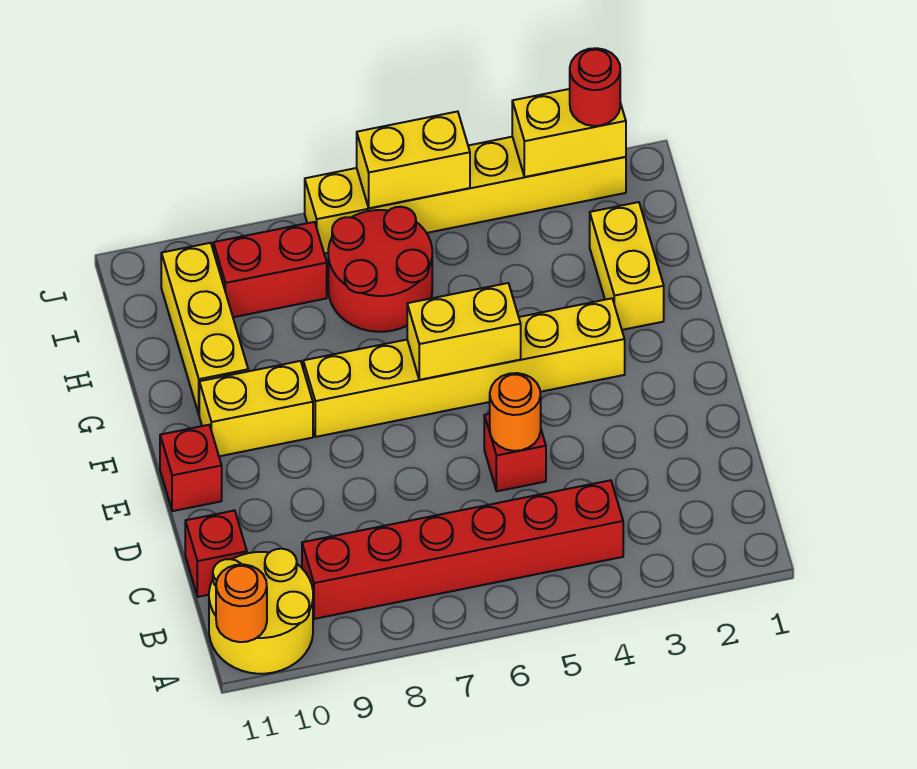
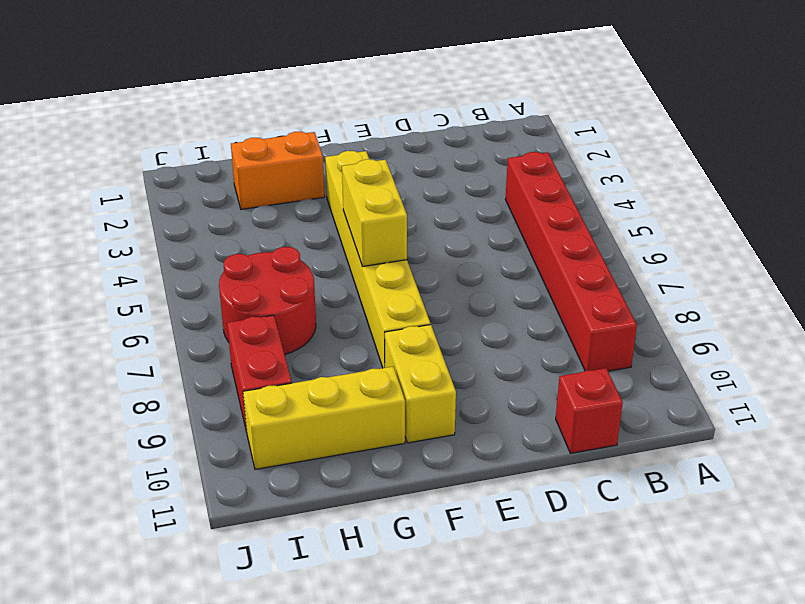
orange brick G2:H2 level 1 -> yellow brick G2:H2 level 1
none -> yellow round brick A10:B11 level 1
none -> red brick D5 level 1
none -> red brick E11 level 1

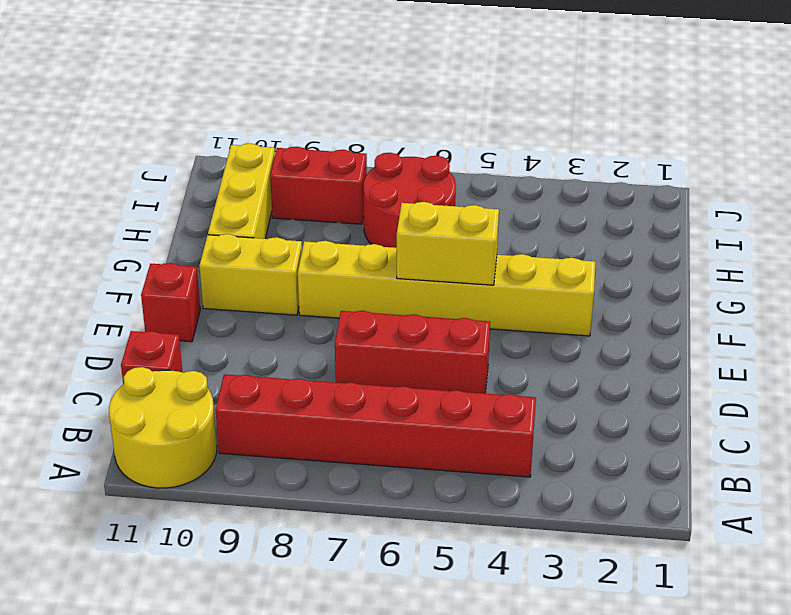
red brick D5:D7 level 1 -> red brick D5 level 1
none -> yellow brick G2:H2 level 1
none -> yellow brick J2:J7 level 1
none -> orange round brick A11 level 2

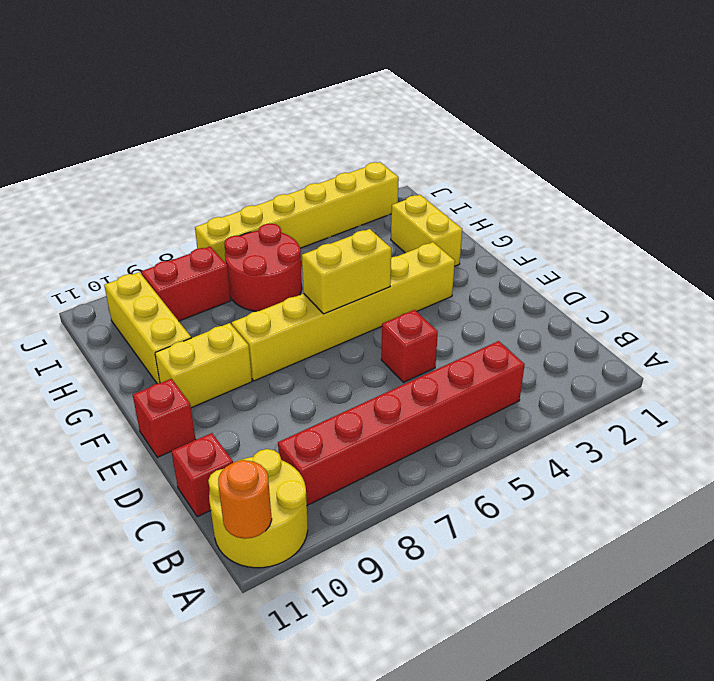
none -> orange round brick D5 level 2
none -> yellow brick J2:J3 level 2
none -> yellow brick J5:J6 level 2

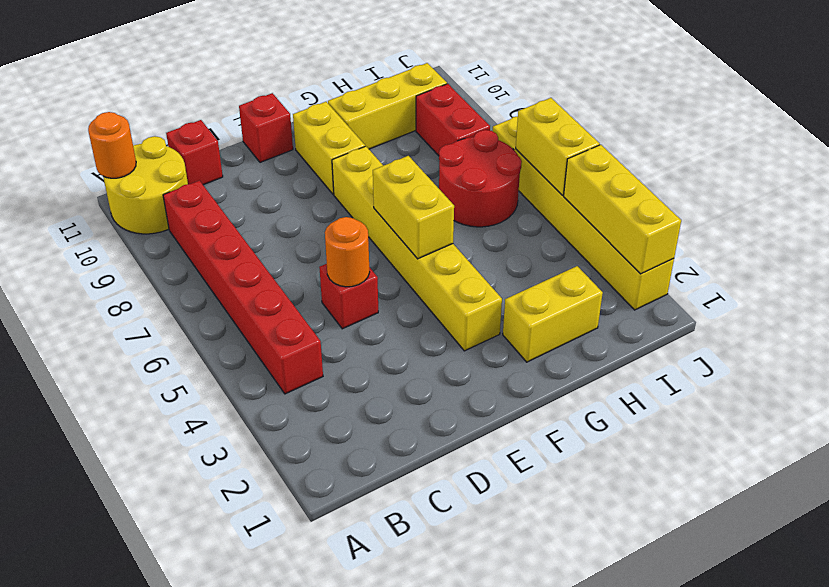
yellow brick J2:J4 level 2 -> yellow brick J2:J3 level 2
none -> red round brick J2 level 3

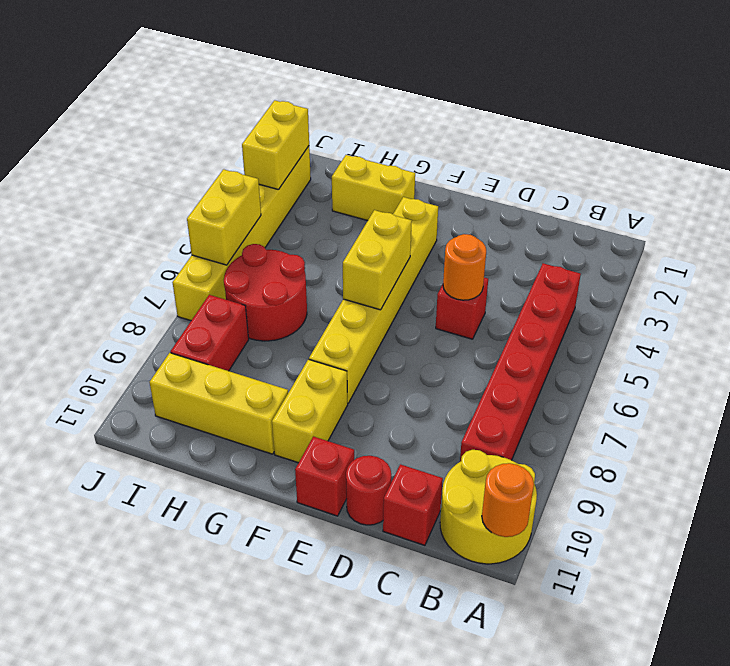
red round brick D11 level 1 -> red round brick J2 level 3

